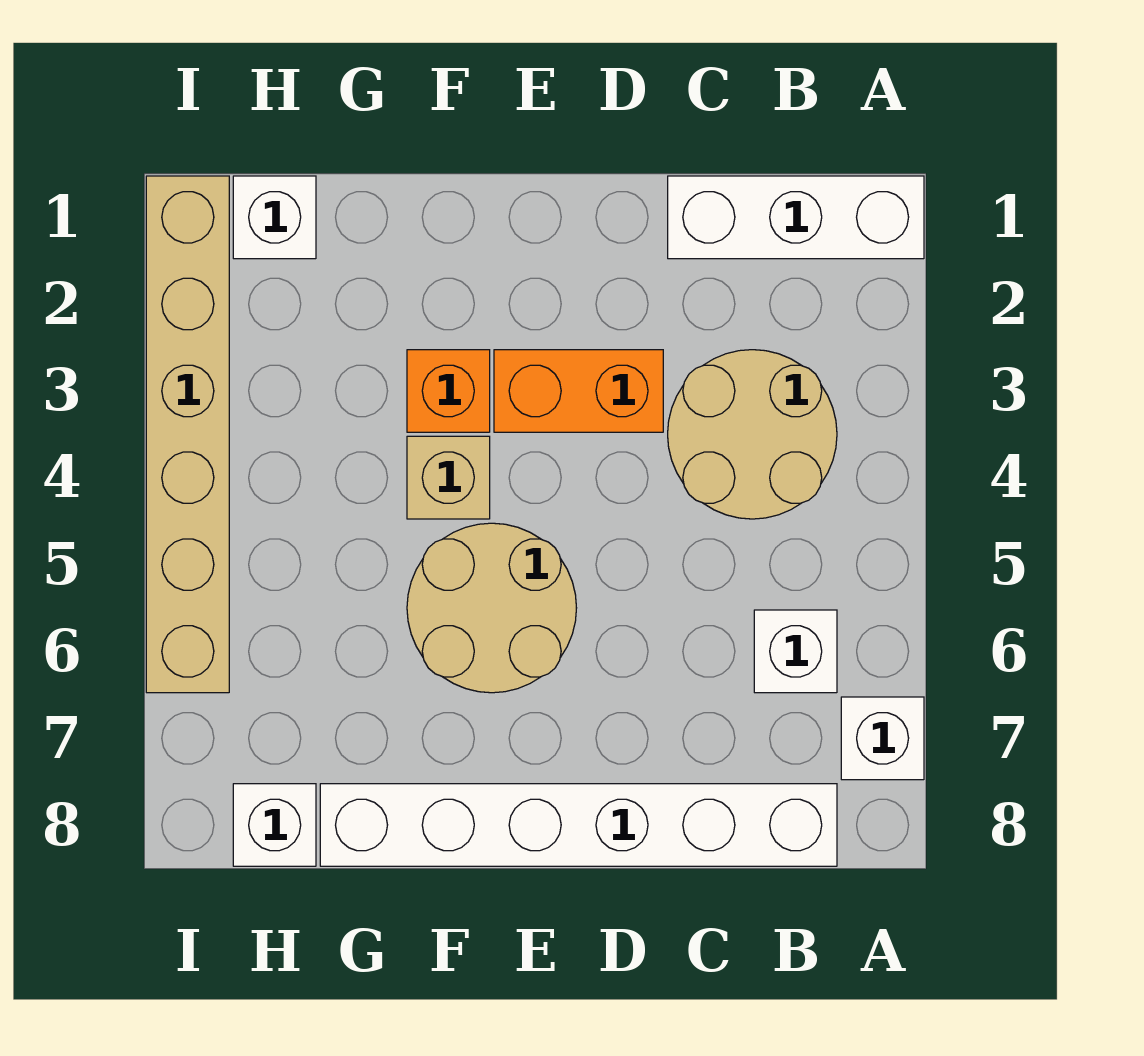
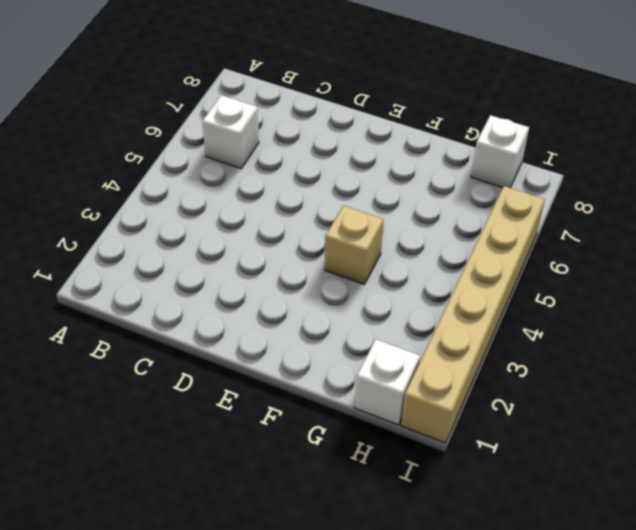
none -> white brick A1:C1 level 1
none -> white brick A7 level 1
none -> tan round brick B3:C4 level 1

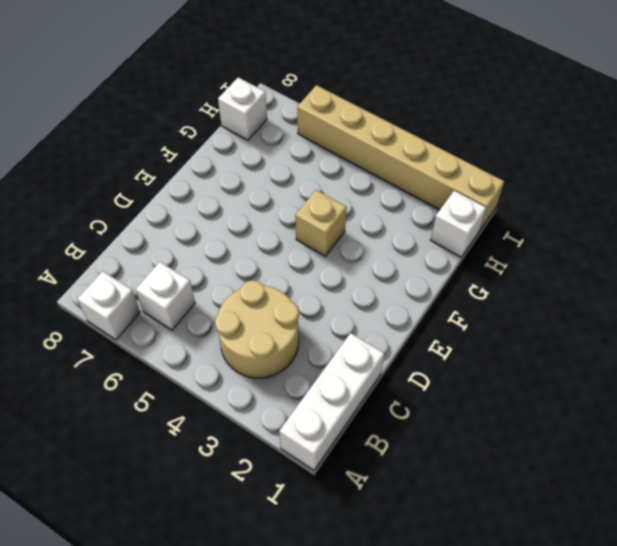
none -> white brick B8:G8 level 1
none -> orange brick D3:E3 level 1
none -> tan round brick E5:F6 level 1

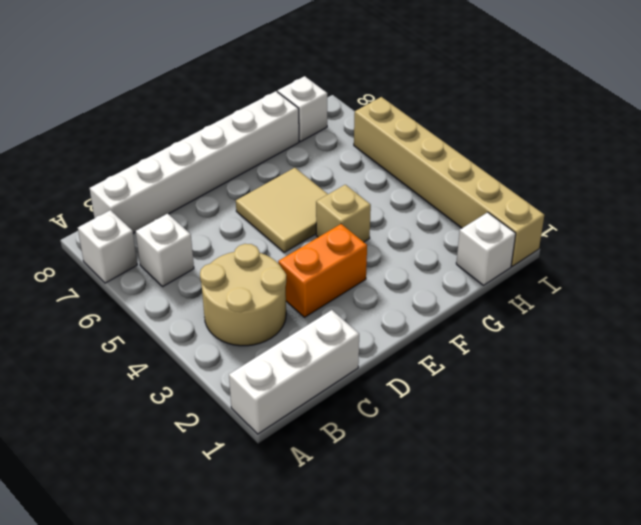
tan tile E5:F6 level 1 -> tan round brick E5:F6 level 1
none -> orange brick F3 level 1

